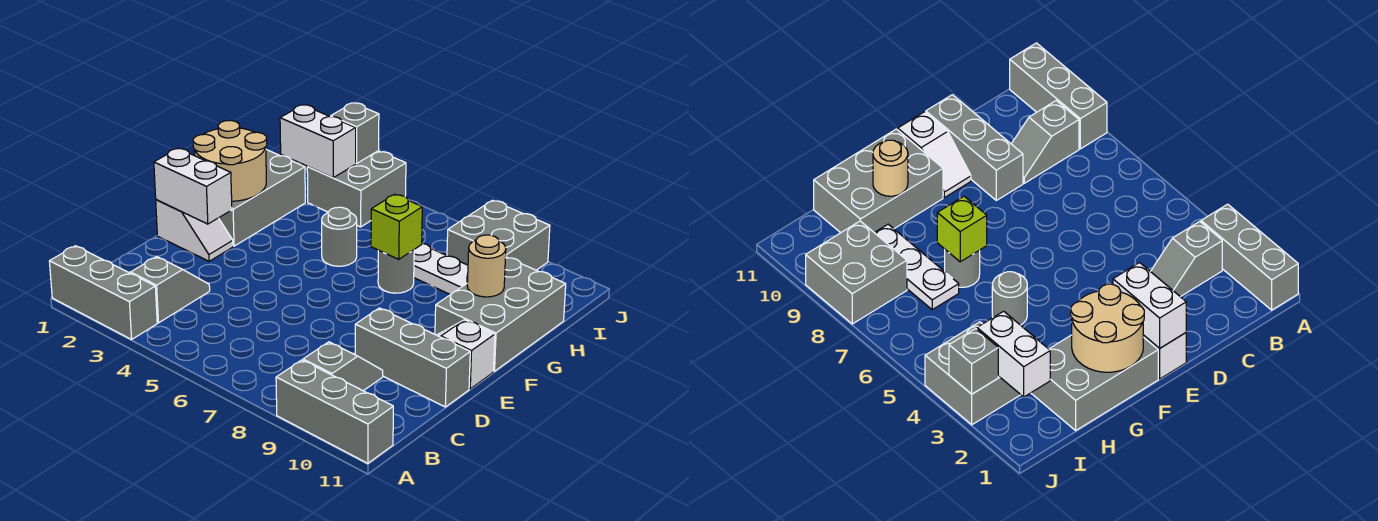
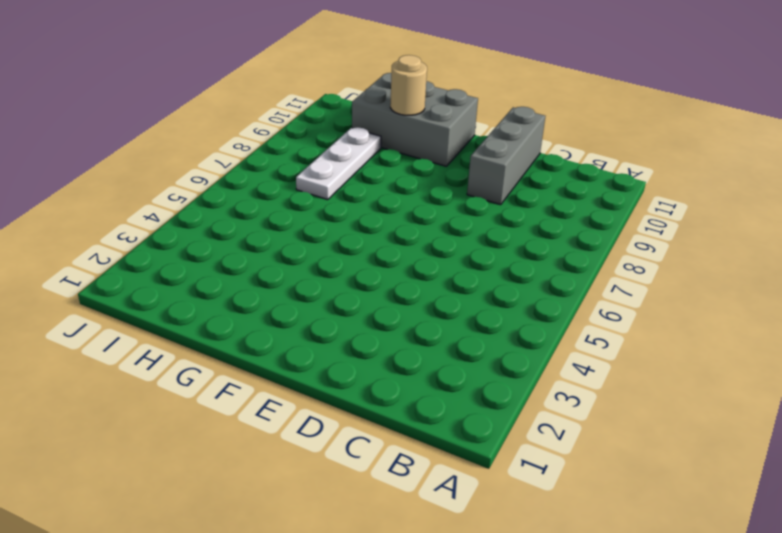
none -> grey brick A1:A3 level 1
none -> grey brick A9:A11 level 1
none -> grey slope B3:C3 level 1 top B

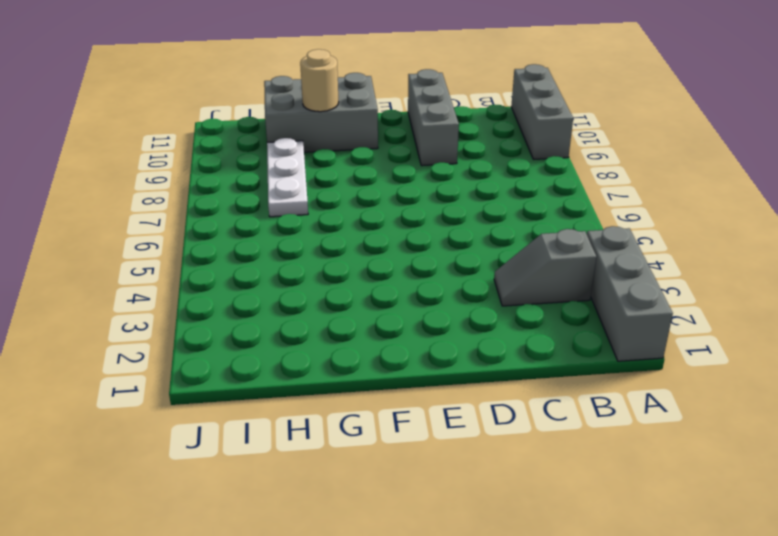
none -> grey slope B9:C9 level 1 top B
none -> white slope E1:E2 level 1 top 1
none -> white slope E10:E11 level 1 top 11

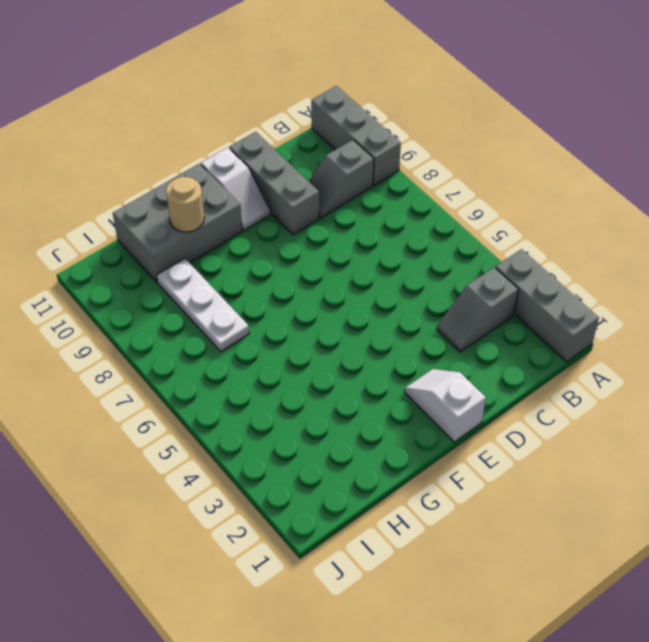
none -> grey brick F1:H2 level 1
none -> grey round brick G5 level 1
none -> grey round brick G7 level 1

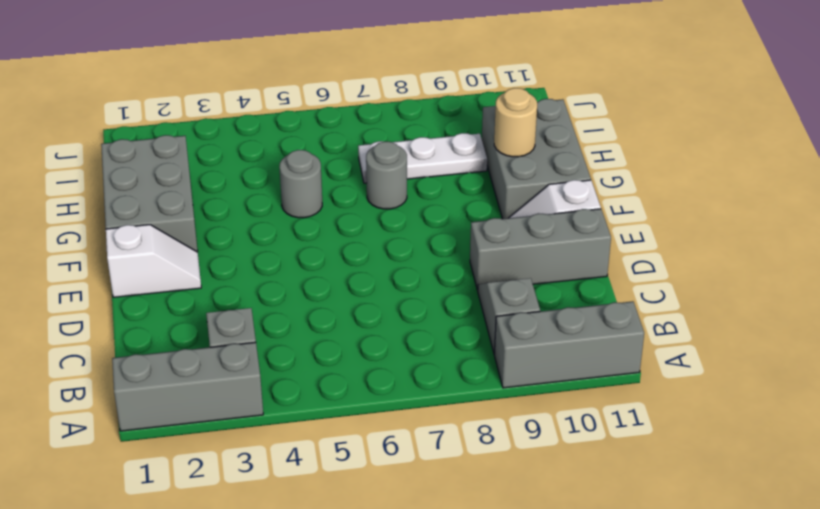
none -> grey brick I3:J4 level 1
none -> grey brick I8:J9 level 1
none -> white brick E1:E2 level 2

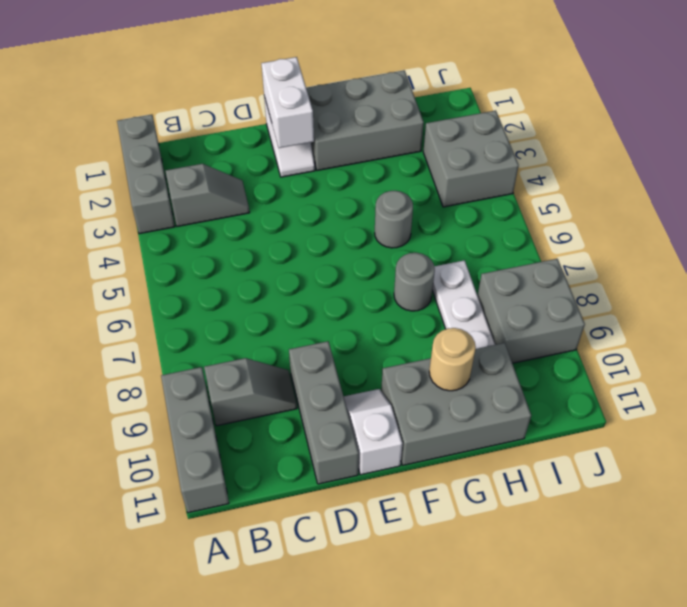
none -> tan round brick F1:G2 level 2
none -> lime brick G7 level 2
none -> white brick I2:I3 level 2

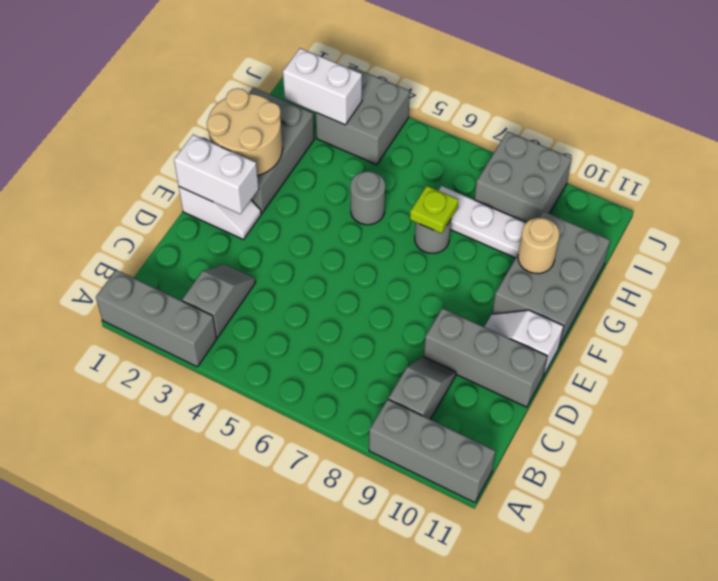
lime plate G7 level 2 -> lime brick G7 level 2
none -> grey brick J3 level 2

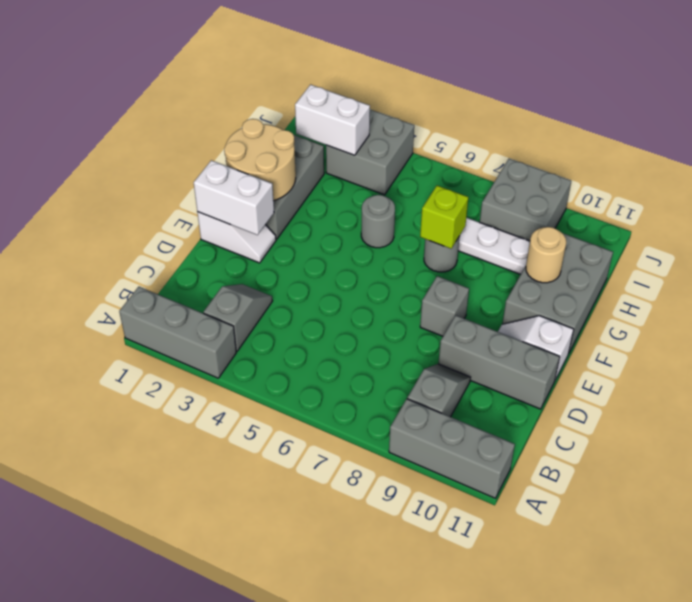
grey brick E8 level 1 -> grey brick J3 level 2

